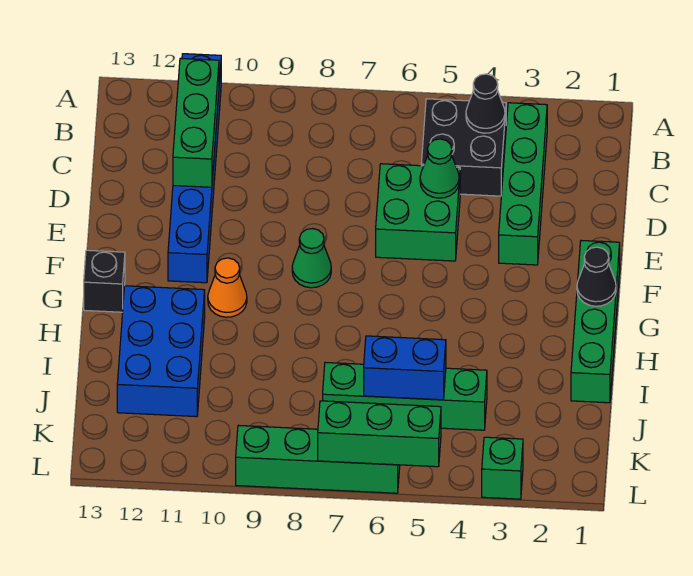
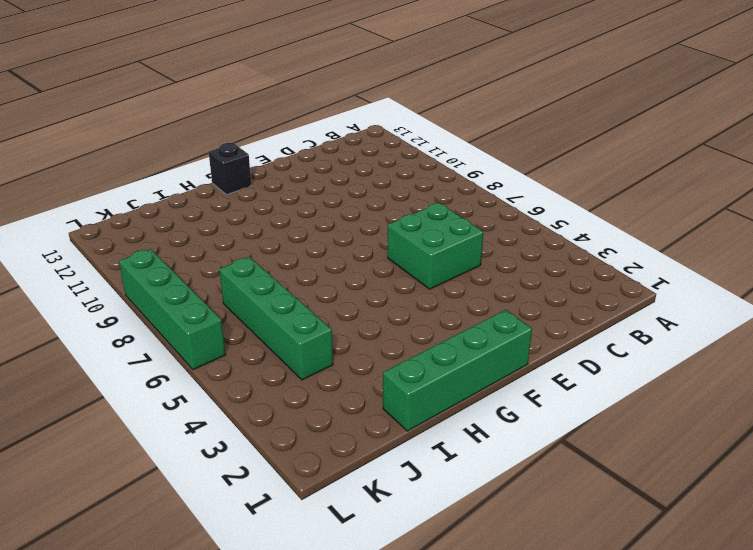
none -> blue brick A11:F11 level 1
none -> green brick B3:E3 level 1
none -> black brick B4:C5 level 1

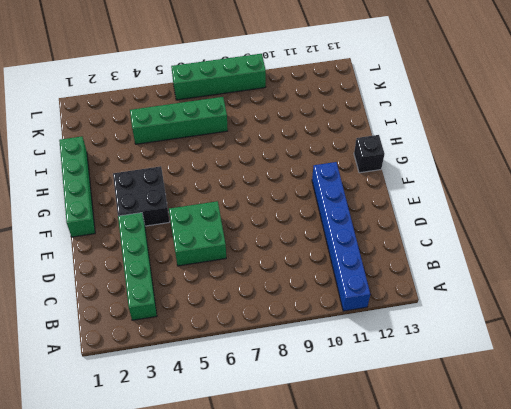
black brick F3:G4 level 1 -> black brick B4:C5 level 1
none -> green cone F8 level 1
none -> orange cone G10 level 1
none -> blue brick H11:J12 level 1

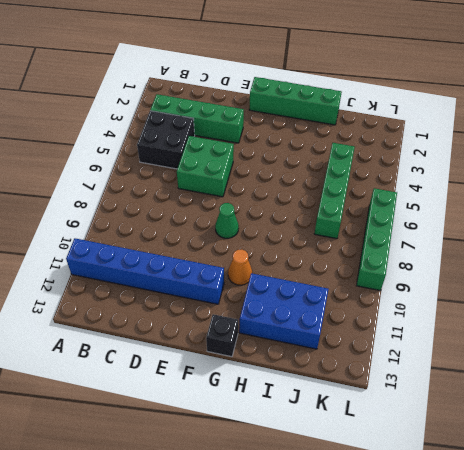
none -> green brick L3 level 1
none -> black cone B4 level 2
none -> green brick B11:D11 level 2

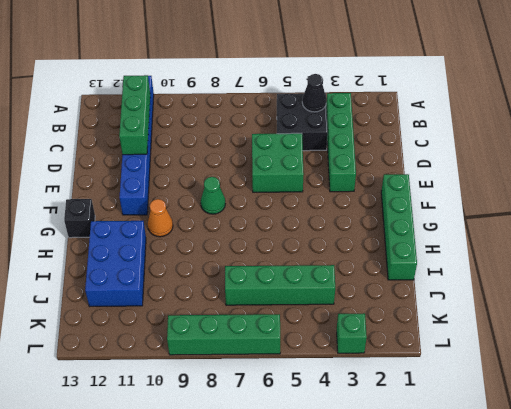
none -> green cone D5 level 2
none -> black cone G1 level 2
none -> blue brick J5:J6 level 2

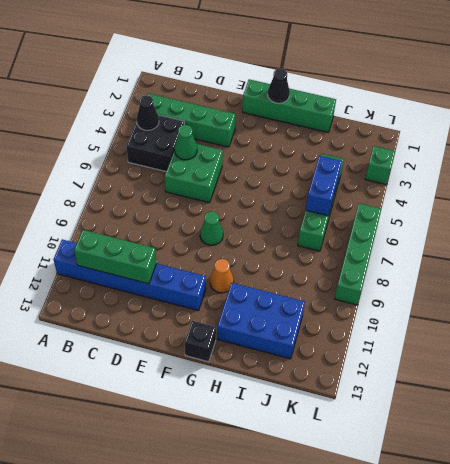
none -> green brick L5:L7 level 2

